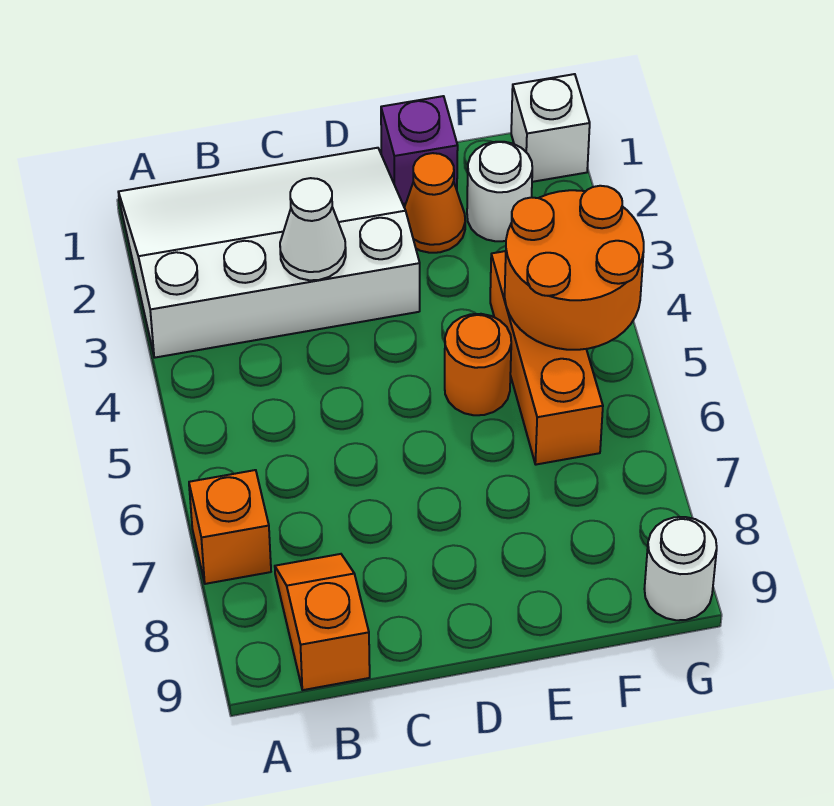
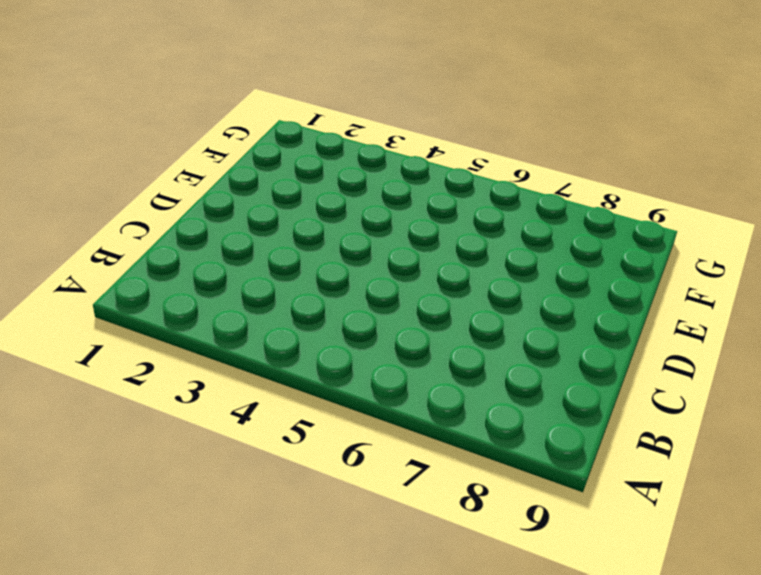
none -> white slope A1:D3 level 1 top 3
none -> orange brick A7 level 1
none -> orange slope B8:B9 level 1 top 9

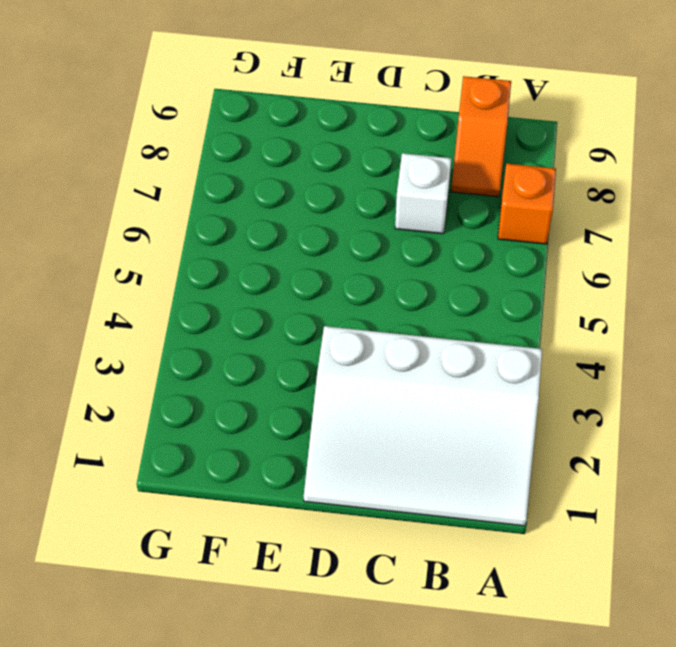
white brick C7 level 1 -> white brick G1 level 1
none -> purple brick E1 level 1
none -> orange cone E2 level 1
none -> orange round brick E5 level 1

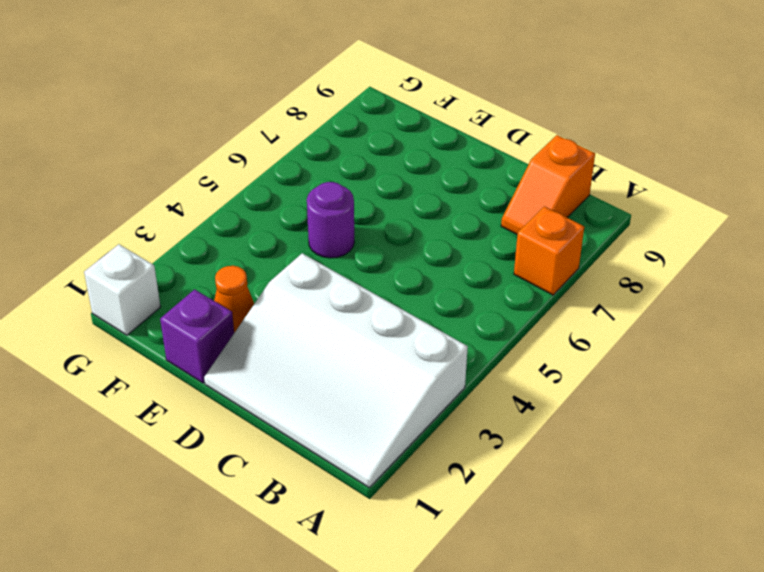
purple round brick E5 level 1 -> orange round brick E5 level 1
none -> white round brick F2 level 1
none -> orange brick F4:F6 level 1
none -> white round brick G9 level 1

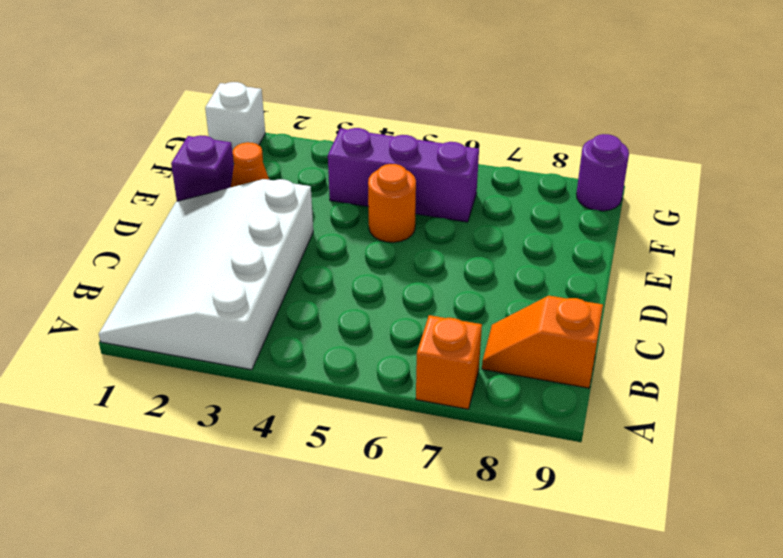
purple brick F4:F6 level 1 -> orange brick F4:F6 level 1
purple round brick G9 level 1 -> white round brick G9 level 1
none -> white round brick F2 level 1
none -> white cone C3 level 2
none -> orange round brick F4:G5 level 2

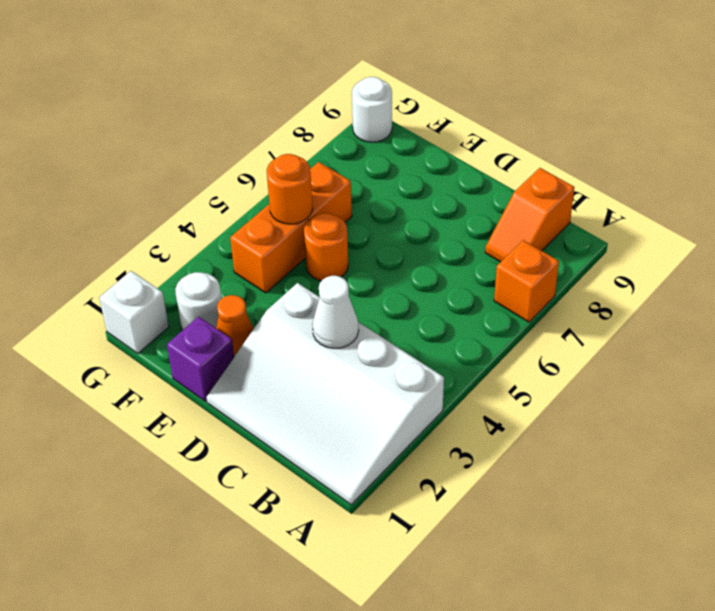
orange round brick F5 level 2 -> orange round brick F4:G5 level 2

